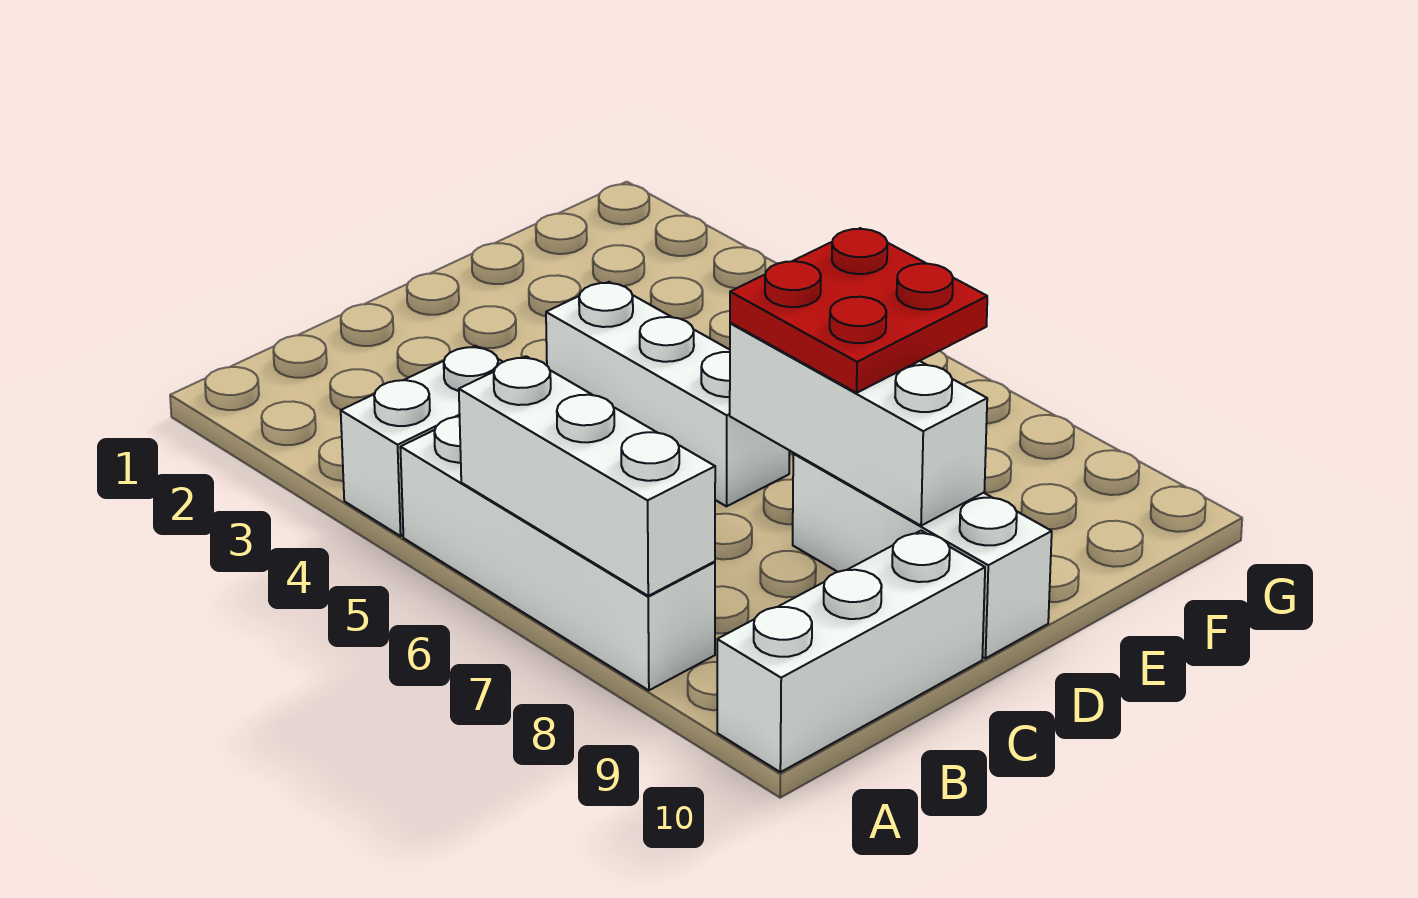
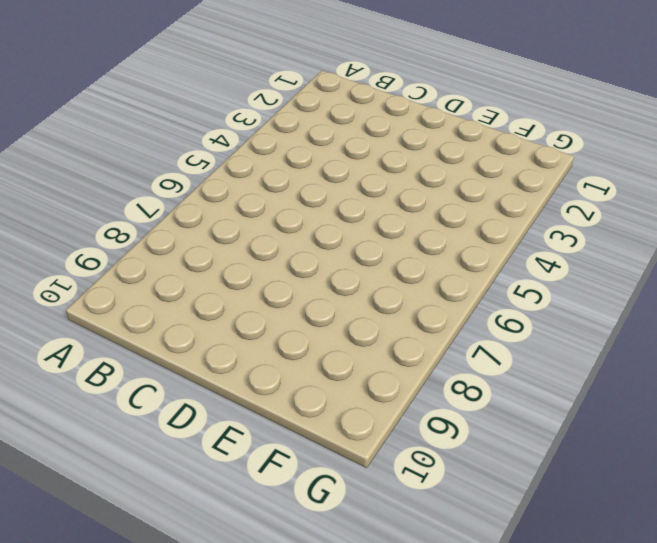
none -> white brick A4:B4 level 1
none -> white brick A5:A8 level 1

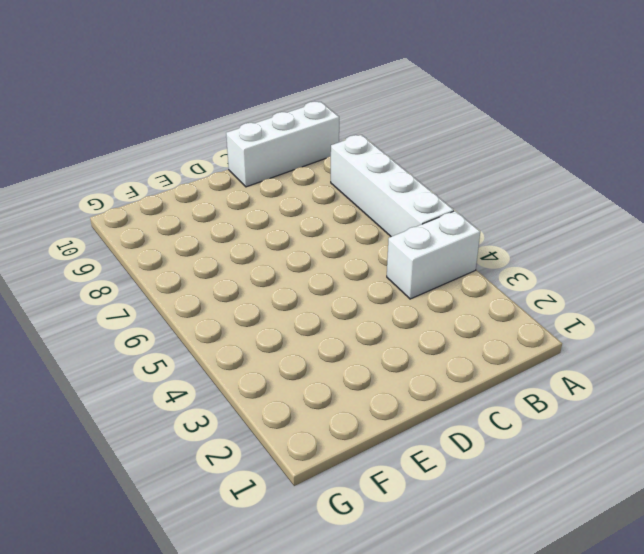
none -> white brick D4:D6 level 1
none -> white brick D8:D10 level 1

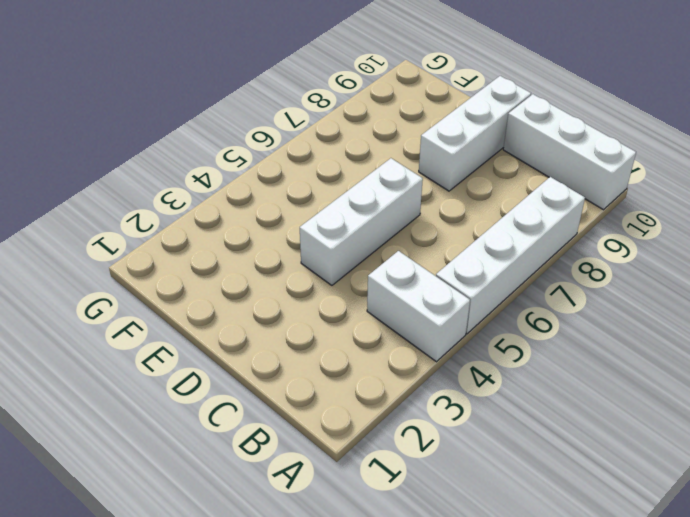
none -> white brick A6:A8 level 2
none -> white brick D7:D9 level 2

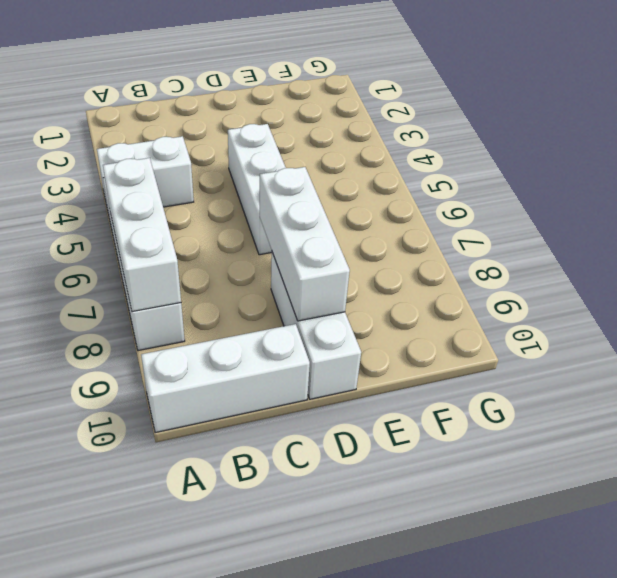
none -> red plate D7:E8 level 3

